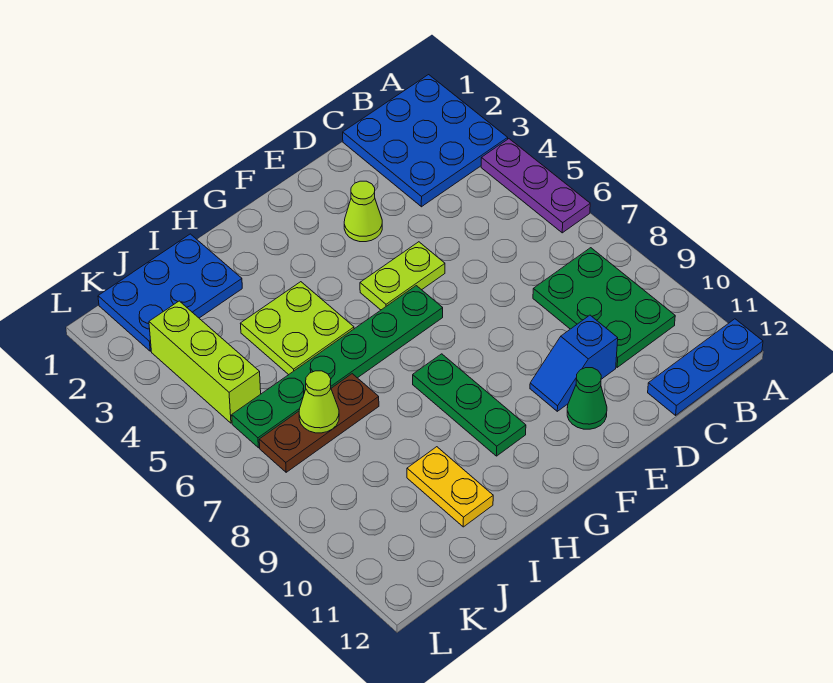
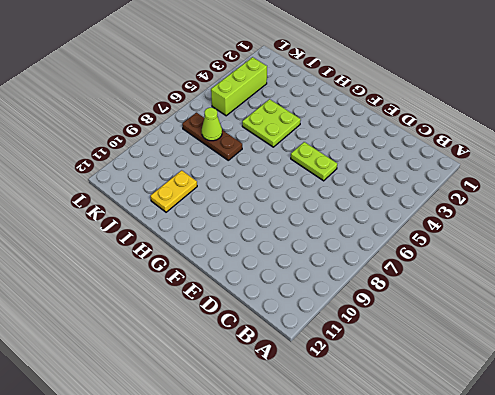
none -> blue plate A1:C3 level 1
none -> purple plate A4:A6 level 1
none -> blue plate A12:C12 level 1

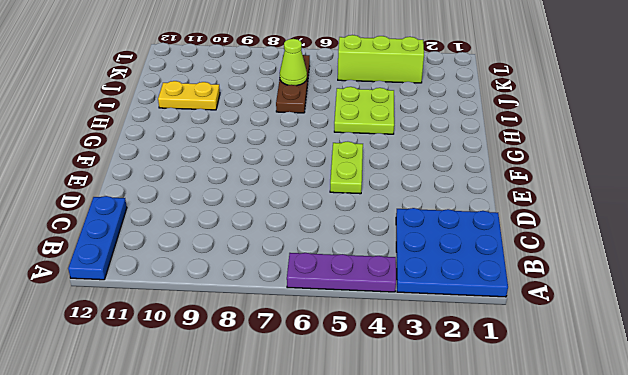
none -> green plate B8:C10 level 1
none -> blue slope D10:E10 level 1 top D
none -> lime cone E3 level 1

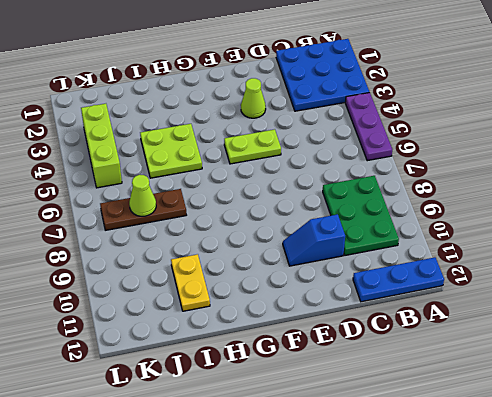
none -> green cone E11 level 1
none -> green plate F6:K6 level 1
none -> green plate G8:G10 level 1

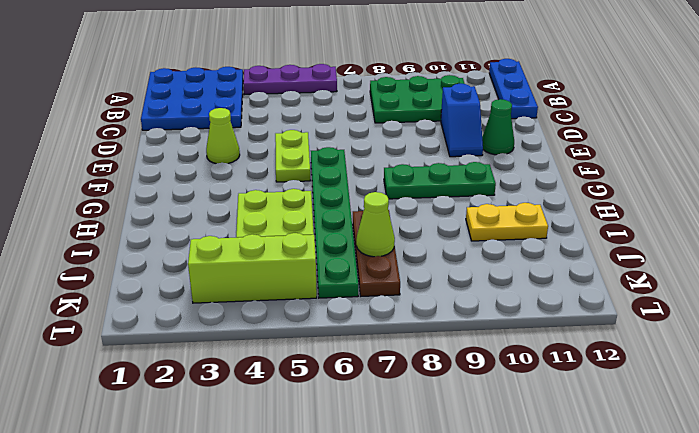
none -> blue plate I1:K2 level 1

